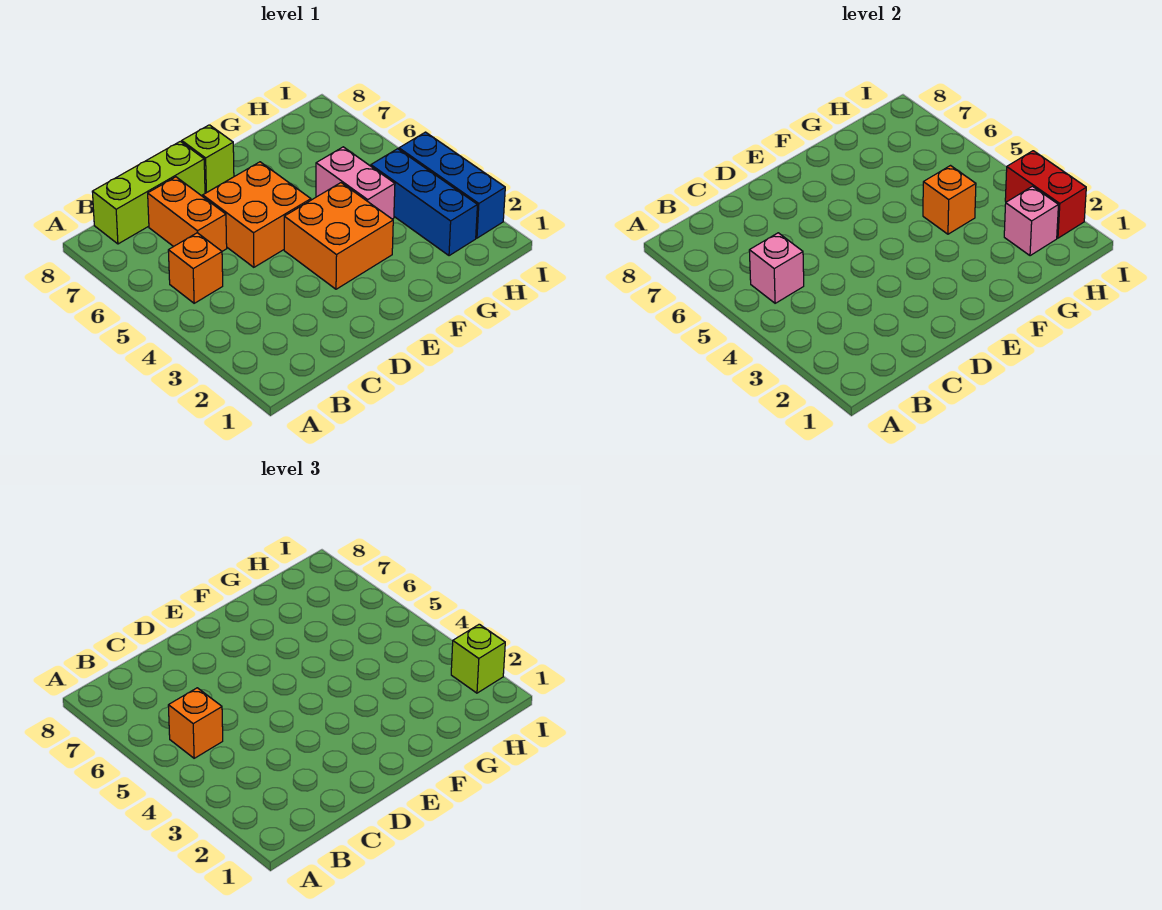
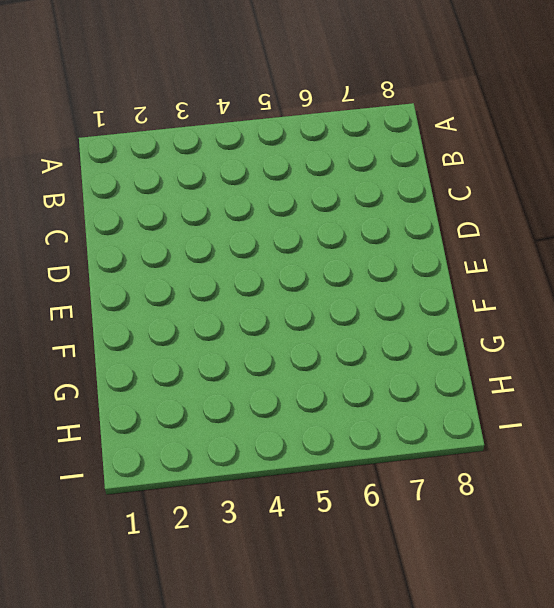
none -> orange brick B5 level 1
none -> lime brick B8:D8 level 1
none -> orange brick C6:C7 level 1

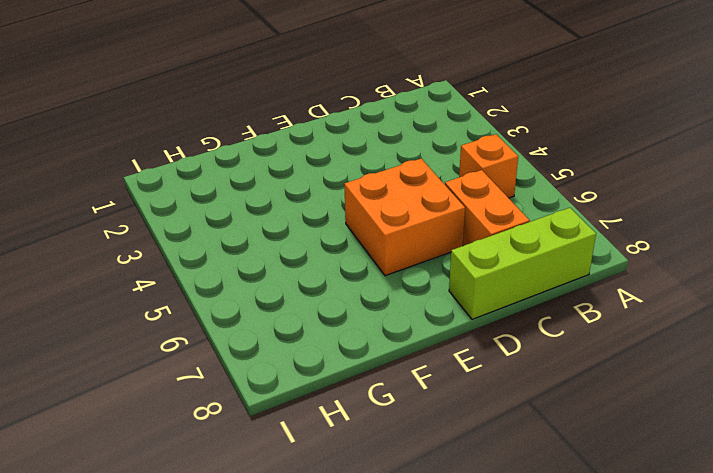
none -> orange brick E3:F4 level 1
none -> lime brick E8 level 1
none -> pink brick G4:G5 level 1

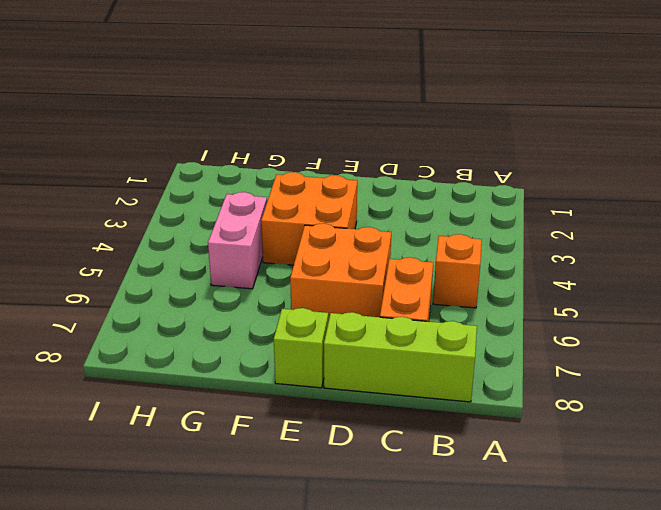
none -> blue brick H2:H4 level 1
none -> blue brick I2:I4 level 1
none -> pink brick B5 level 2

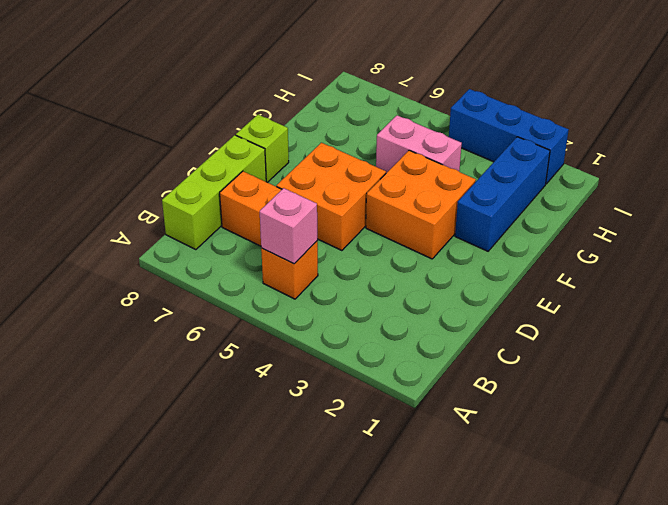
blue brick F2:H2 level 1 -> blue brick H2:H4 level 1
none -> orange brick G4 level 2
none -> pink brick H2 level 2
none -> red brick I2:I3 level 2

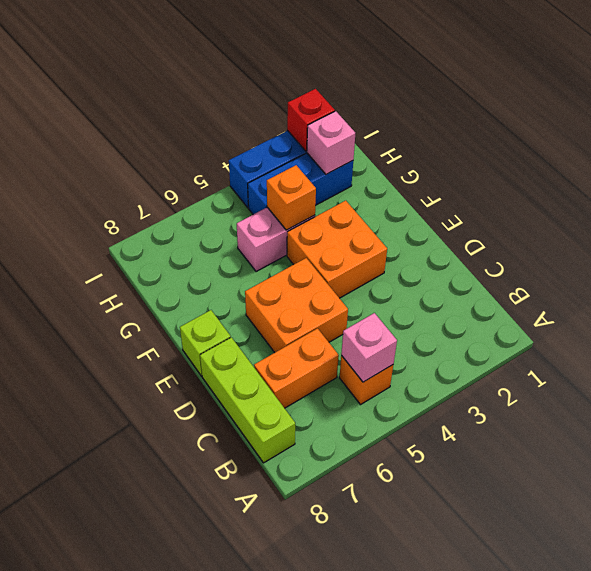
red brick I2 level 2 -> red brick I2:I3 level 2
none -> orange brick B5 level 3
none -> lime brick I2 level 3

